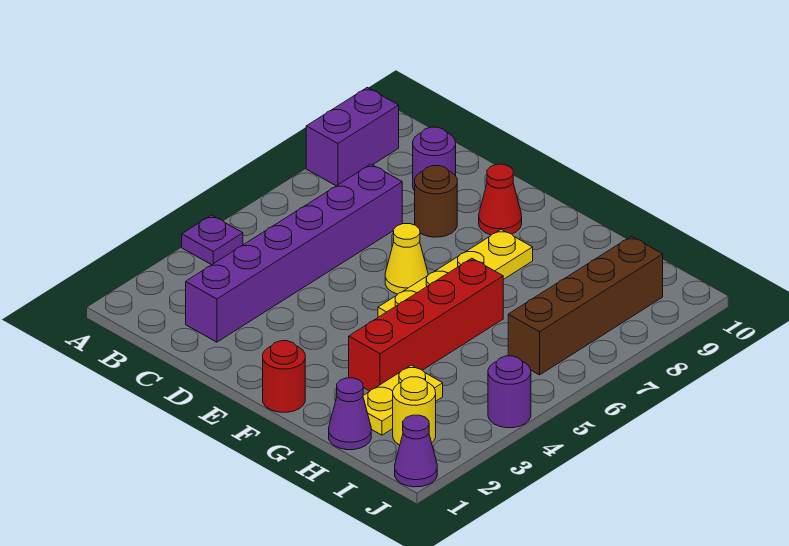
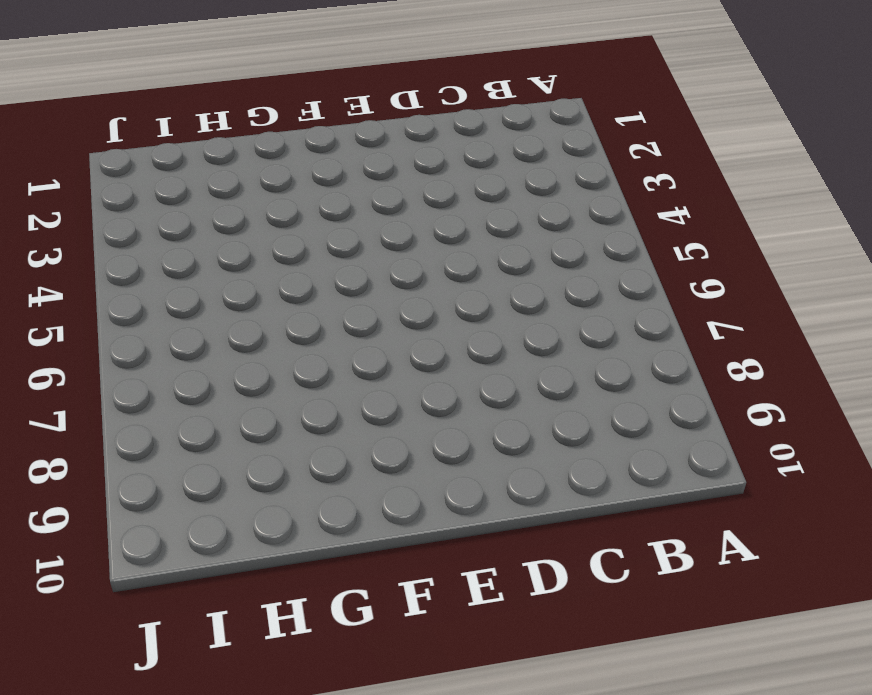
none -> purple plate A4 level 1
none -> purple brick A8:A9 level 1
none -> purple brick C2:C7 level 1

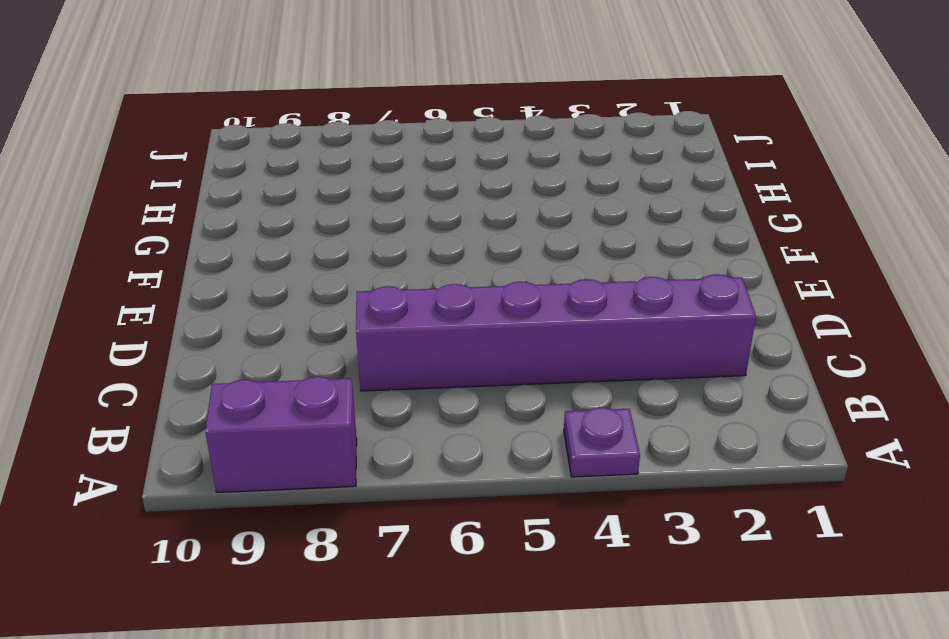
none -> purple round brick C9 level 1
none -> brown round brick D8 level 1
none -> yellow cone E6 level 1

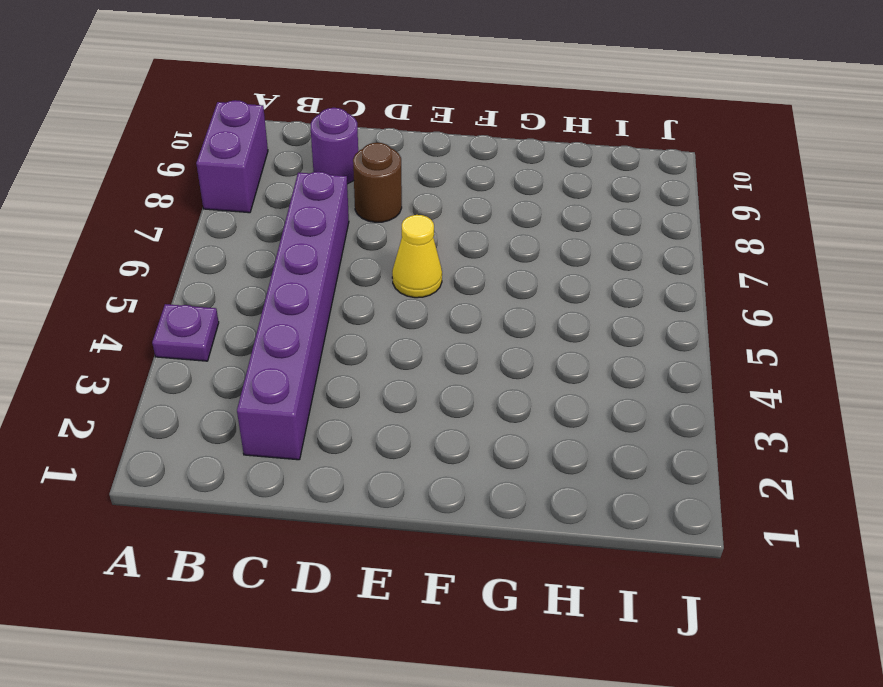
none -> red cone E9 level 1
none -> red round brick F1 level 1
none -> yellow plate F5:F8 level 1

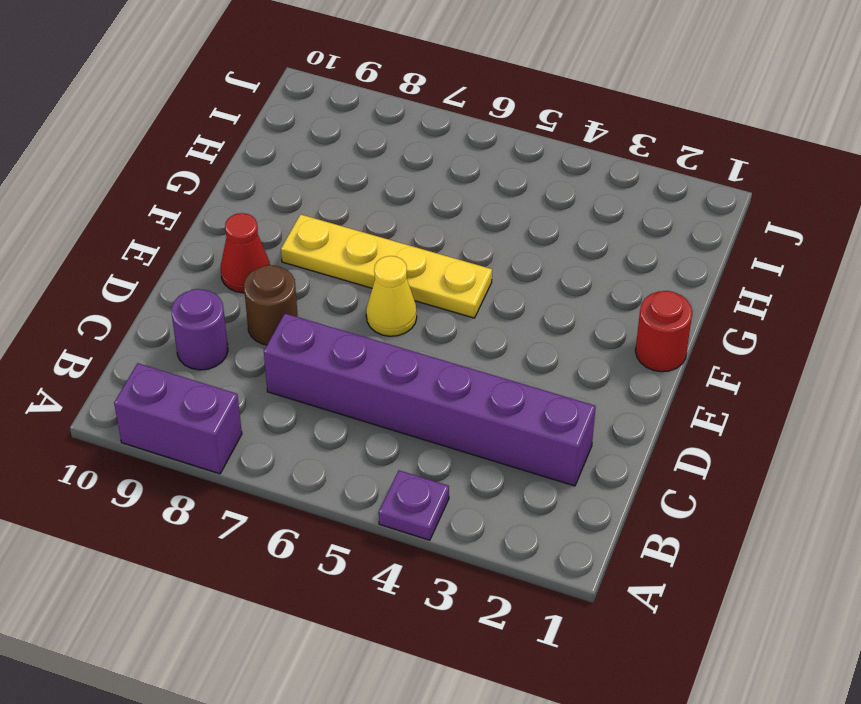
none -> red brick G3:G6 level 1
none -> purple cone H1 level 1
none -> yellow plate H2:H3 level 1

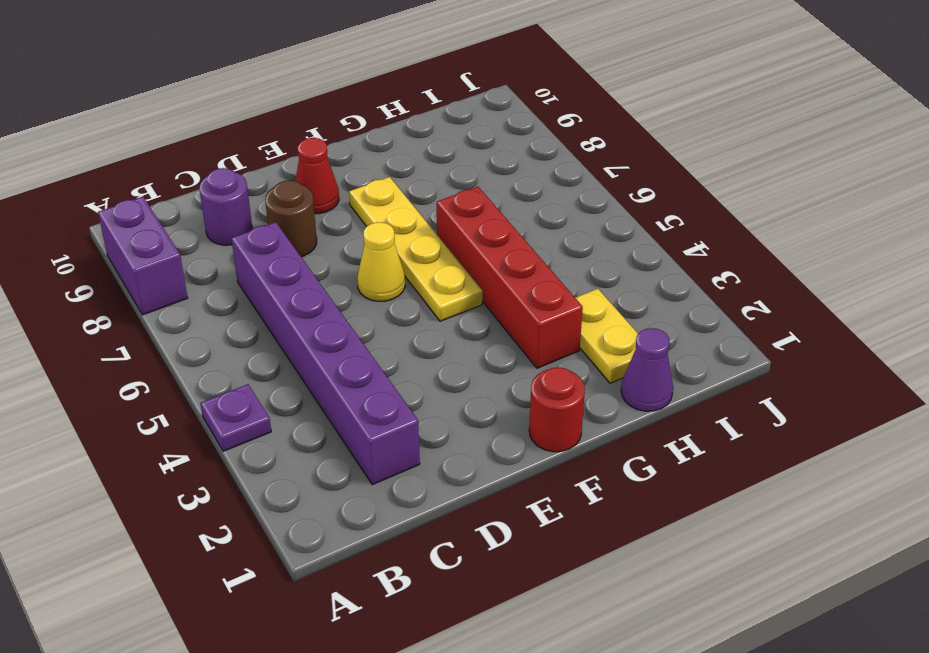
none -> yellow round brick I2 level 1
none -> brown brick I6:I9 level 1
none -> purple cone J1 level 1

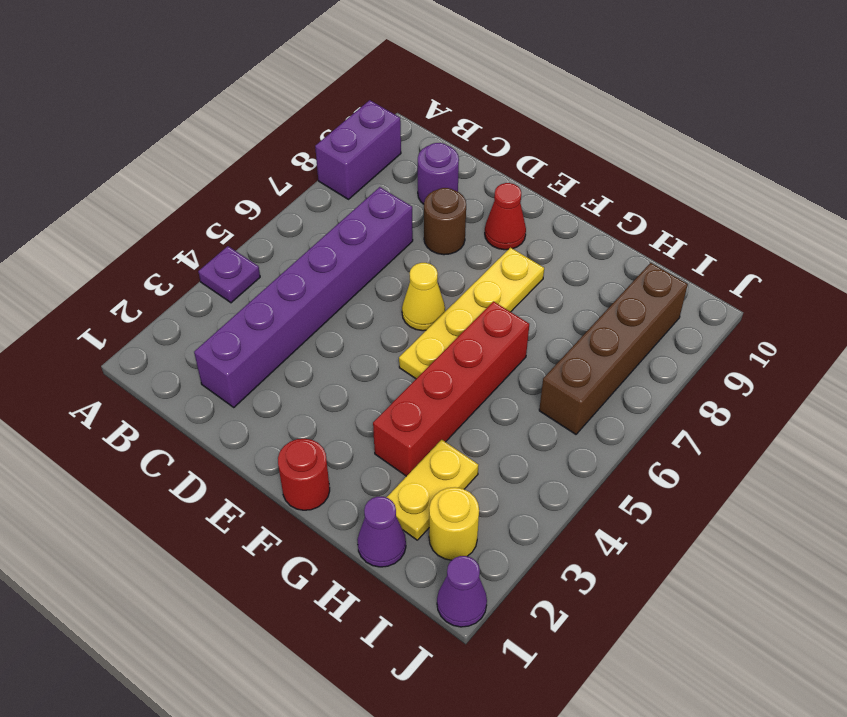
none -> purple round brick J4 level 1

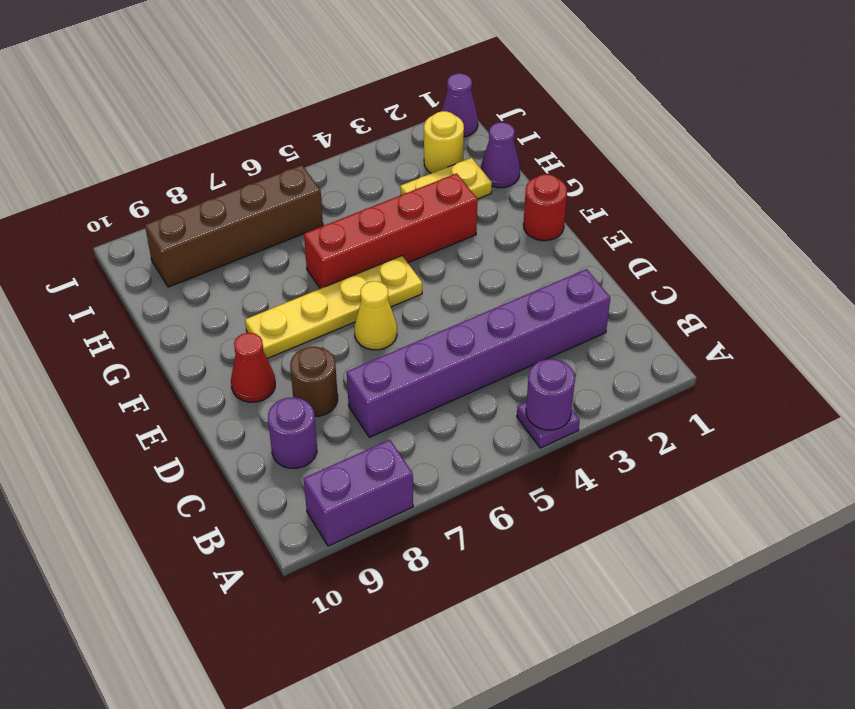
purple round brick A4 level 2 -> purple round brick J4 level 1

